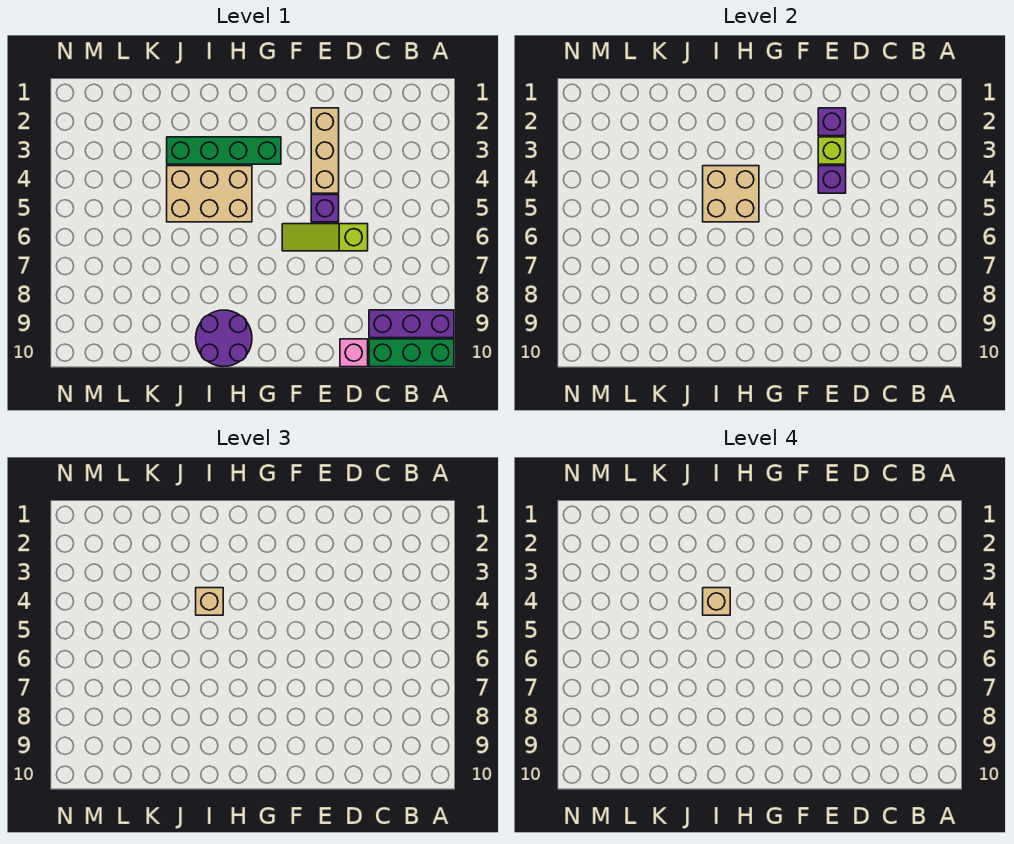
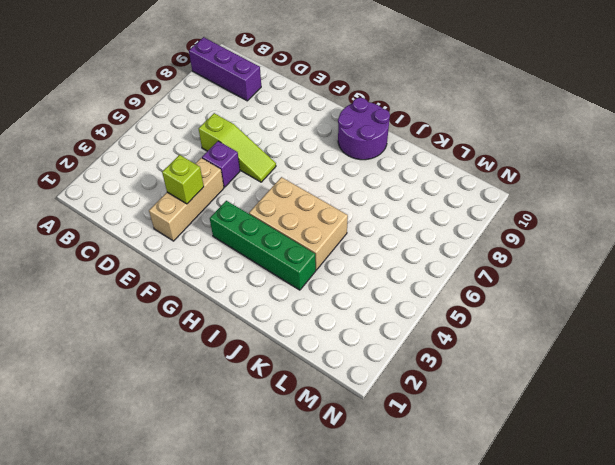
none -> green brick A10:C10 level 1
none -> pink brick D10 level 1
none -> purple brick E2 level 2

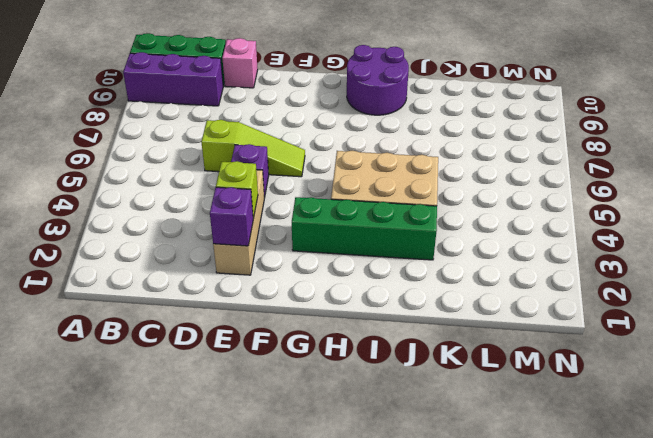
none -> purple brick E4 level 2
none -> tan brick H4:I5 level 2
none -> tan brick I4 level 3

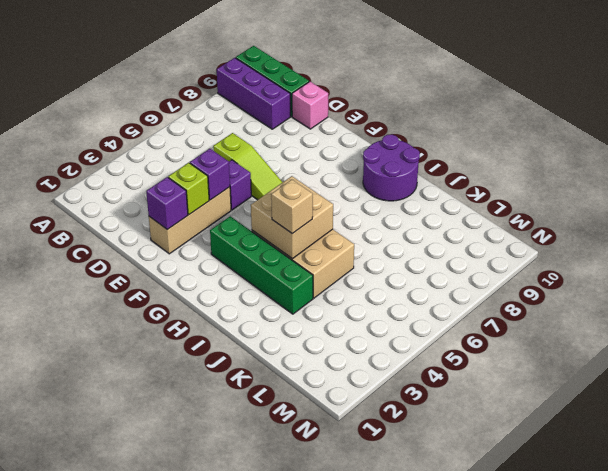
none -> tan brick I4 level 4

